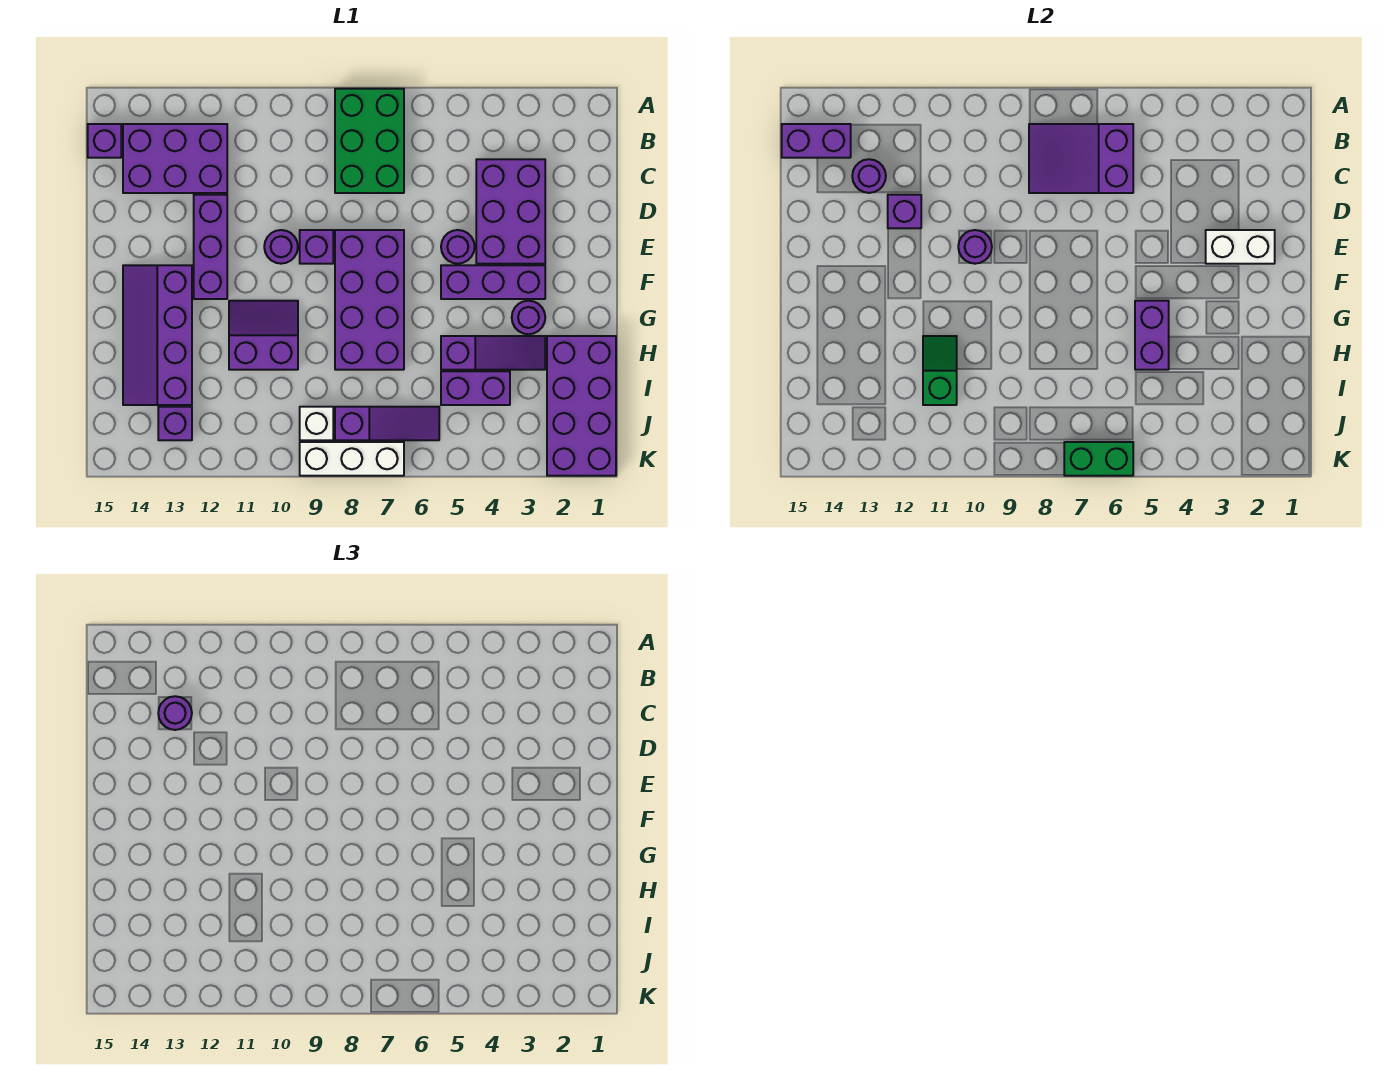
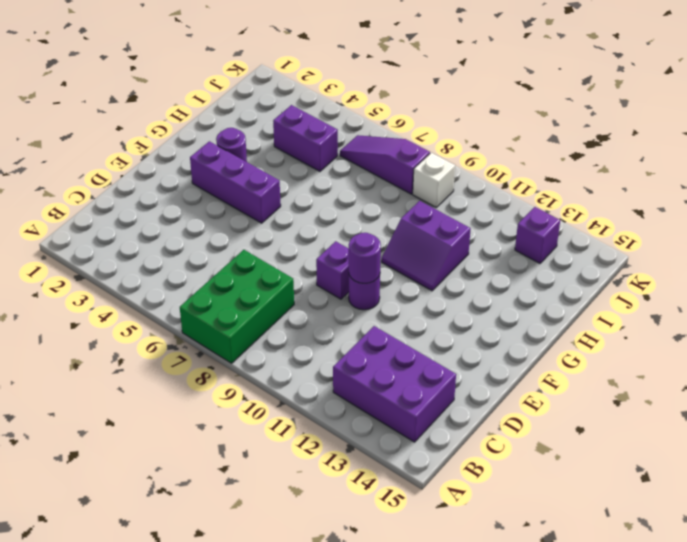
none -> purple brick B15 level 1
none -> purple brick C3:E4 level 1
none -> purple brick D12:F12 level 1
none -> purple round brick E5 level 1

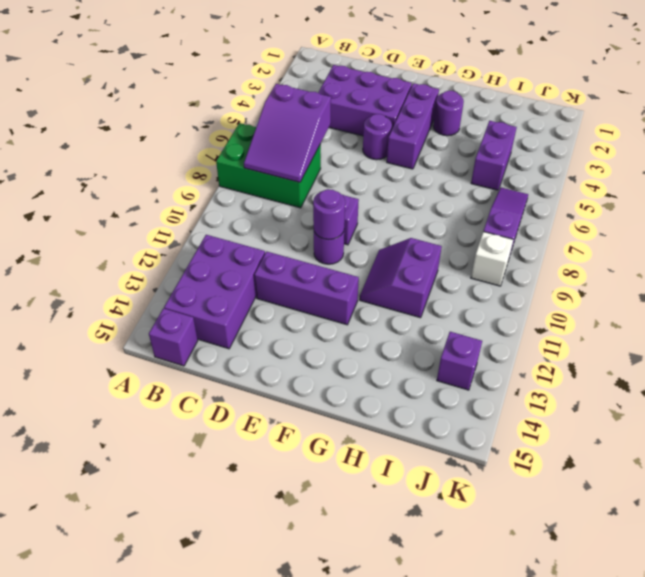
none -> purple brick E7:H8 level 1
none -> purple slope F13:I14 level 1 top 13
none -> purple brick H1:K2 level 1
none -> purple slope H3:H5 level 1 top 5

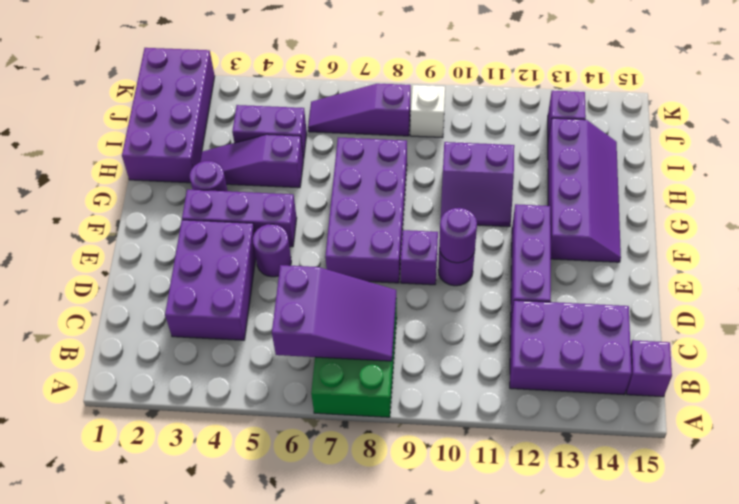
none -> white brick K7:K9 level 1
none -> purple brick B14:B15 level 2
none -> purple round brick C13 level 2
none -> purple brick D12 level 2

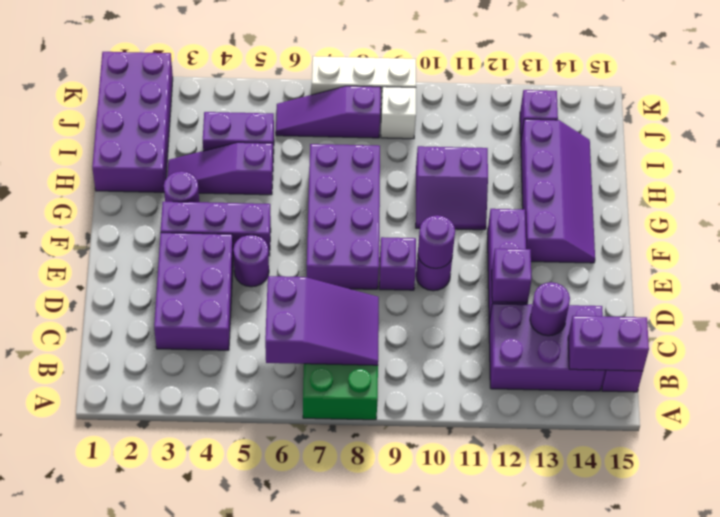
none -> white brick E2:E3 level 2
none -> purple brick G5:H5 level 2
none -> green slope H11:I11 level 2 top I
none -> green brick K6:K7 level 2

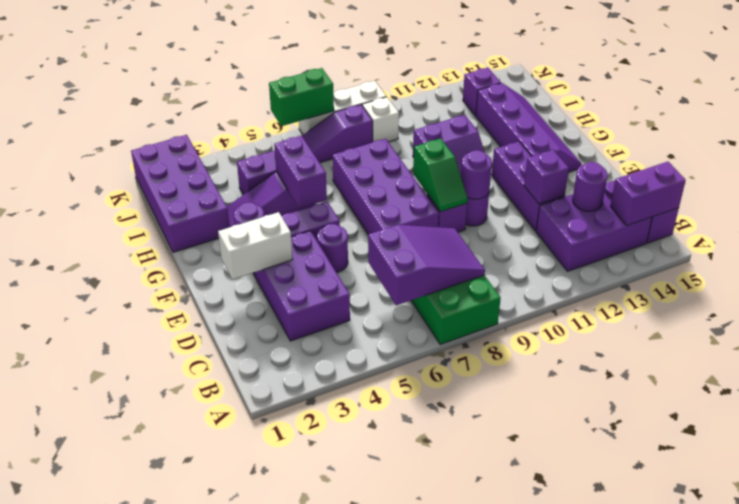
green slope E9:F9 level 2 top F -> green slope H11:I11 level 2 top I
none -> purple round brick C13 level 3

